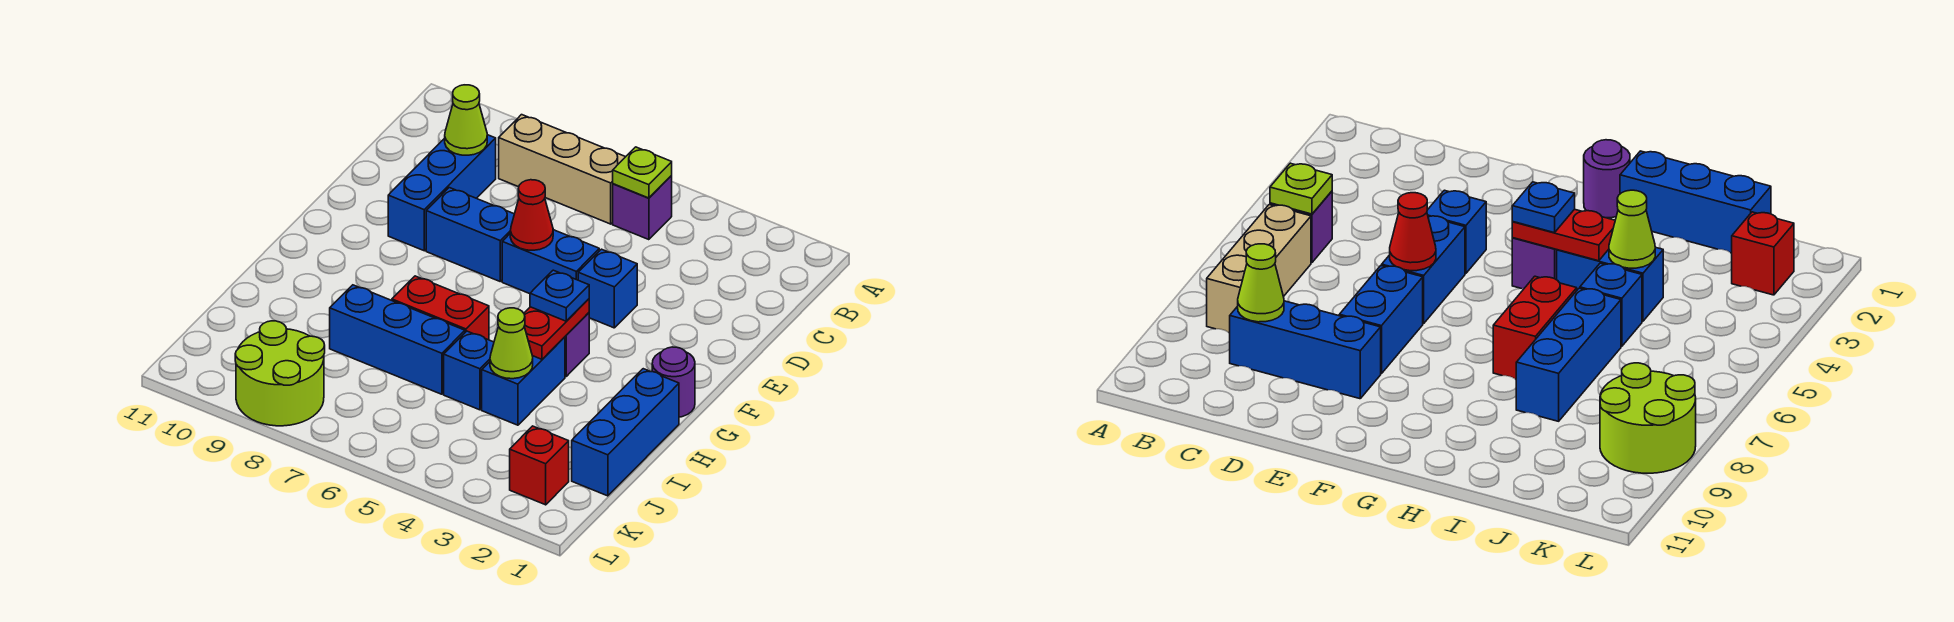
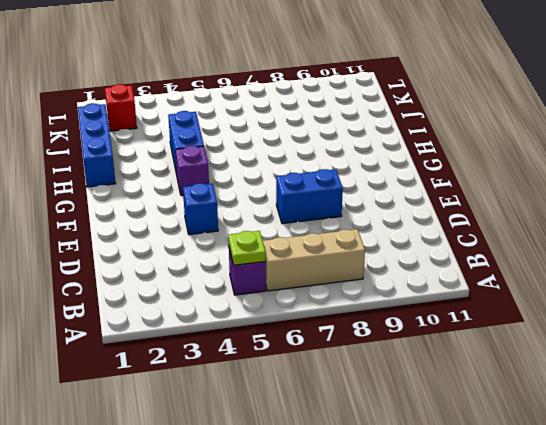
none -> blue brick C9:E9 level 1
none -> blue brick E5:E6 level 1
none -> purple round brick G1 level 1

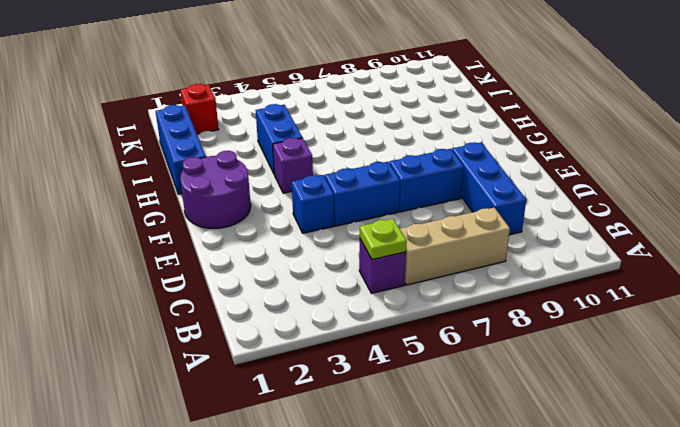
purple round brick F1:G2 level 1 -> purple round brick G1 level 1
none -> red brick H6:H7 level 1
none -> blue brick I5 level 1
none -> blue brick I6:I8 level 1

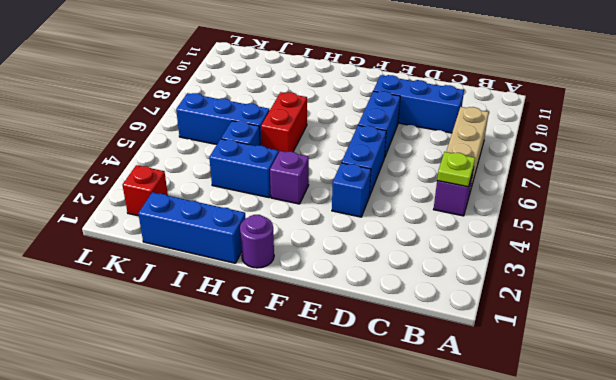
blue brick I6:K6 level 1 -> blue brick I6:I8 level 1
none -> lime round brick K8:L9 level 1
none -> lime cone C9 level 2
none -> red cone E6 level 2

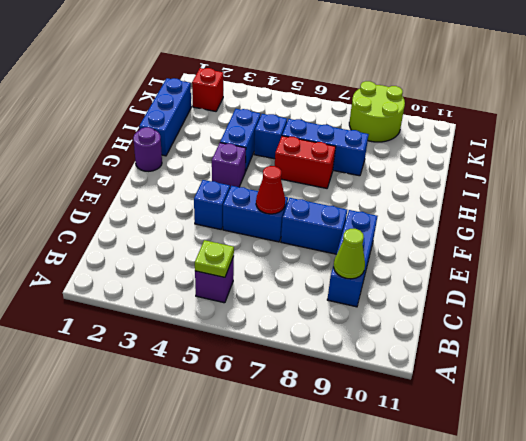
none -> tan brick B6:B8 level 1
none -> red plate G4:H4 level 2
none -> lime cone I4 level 2

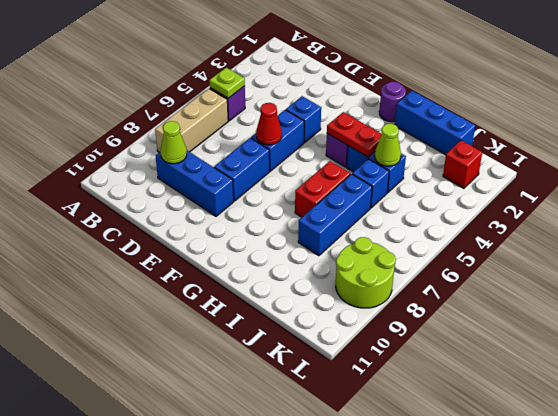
none -> blue plate G4 level 3

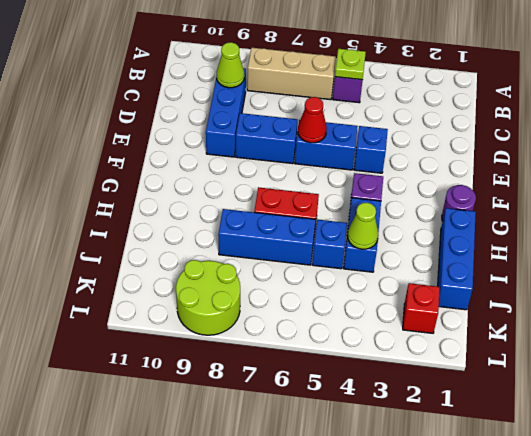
none -> red plate G4:H4 level 2
none -> blue plate G4 level 3

